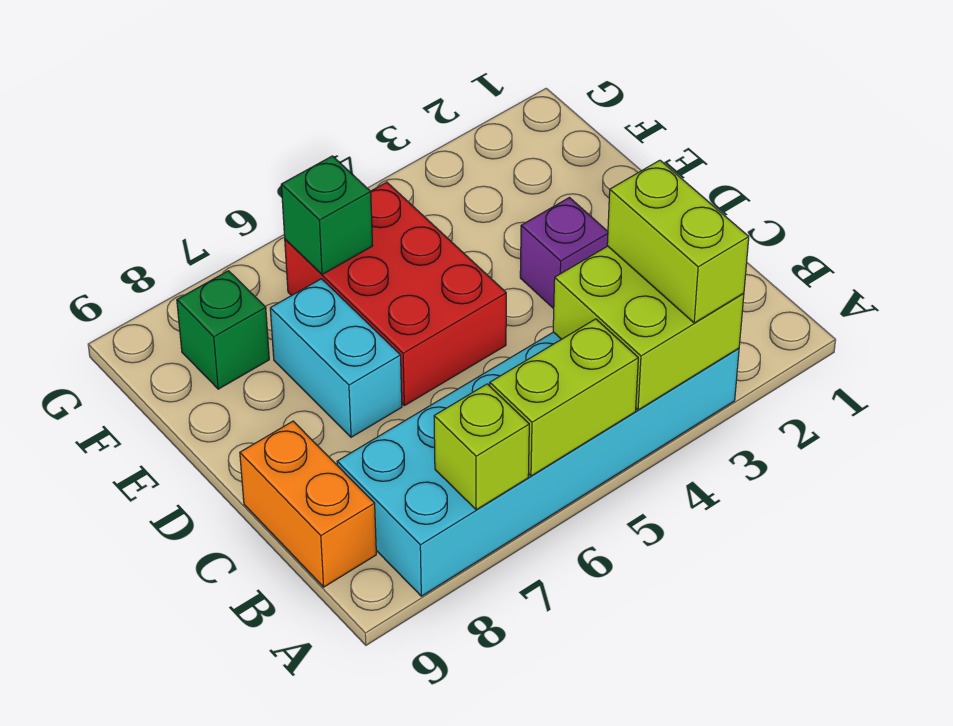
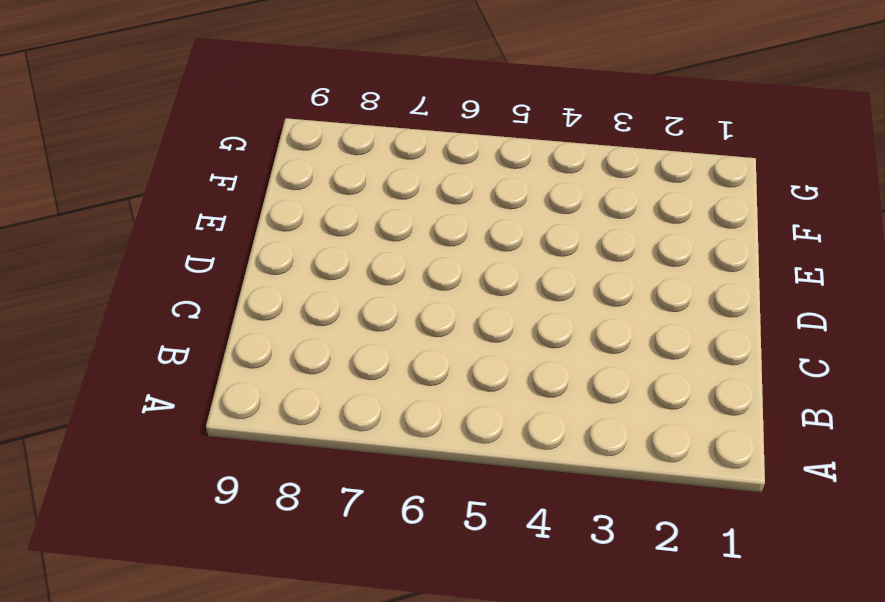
none -> cyan brick A3:B8 level 1
none -> orange brick B9:C9 level 1

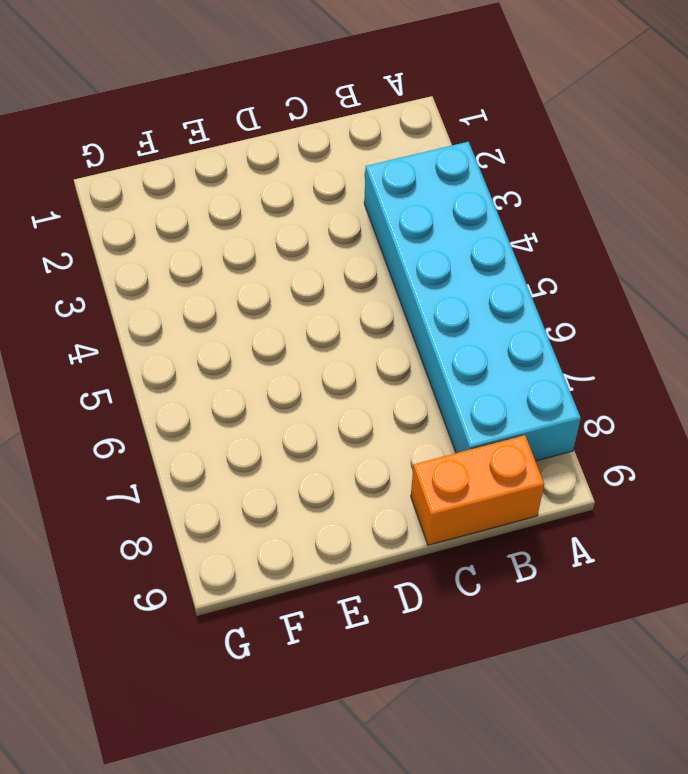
none -> purple brick D3 level 1
none -> red brick D5:F6 level 1

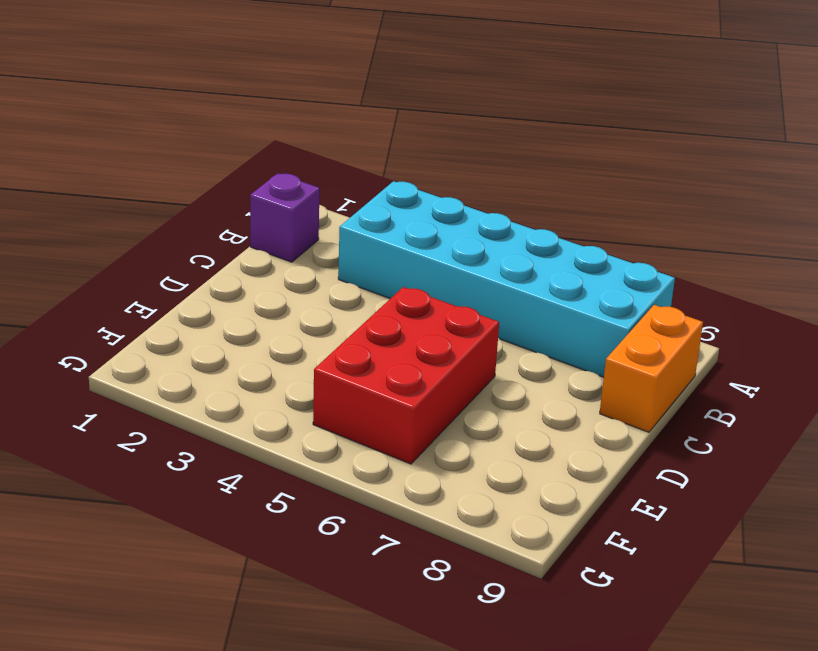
purple brick B1 level 1 -> purple brick D3 level 1
none -> cyan brick D7:E7 level 1
none -> green brick F8 level 1

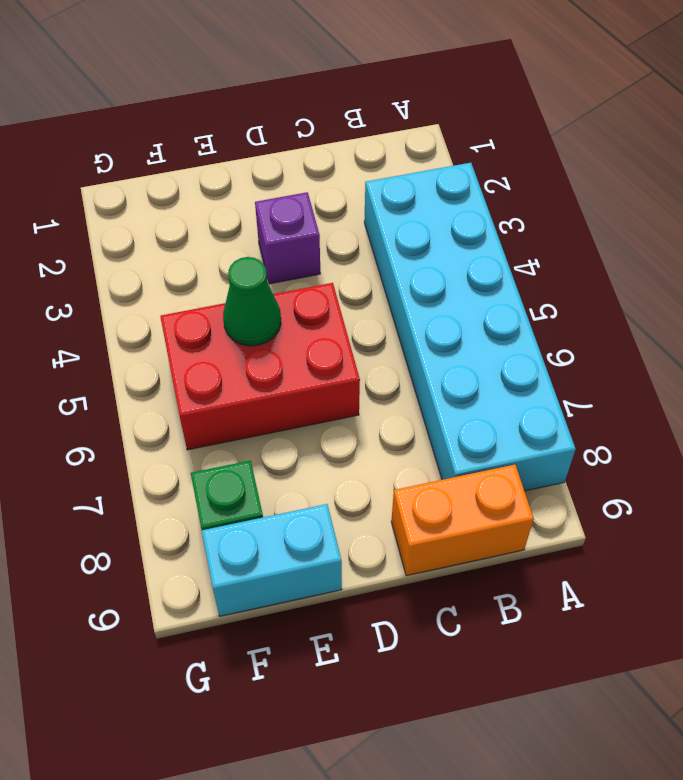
green cone E5 level 2 -> none
cyan brick E9:F9 level 1 -> cyan brick D7:E7 level 1
none -> lime brick A3:B4 level 2
none -> lime brick A5:A6 level 2

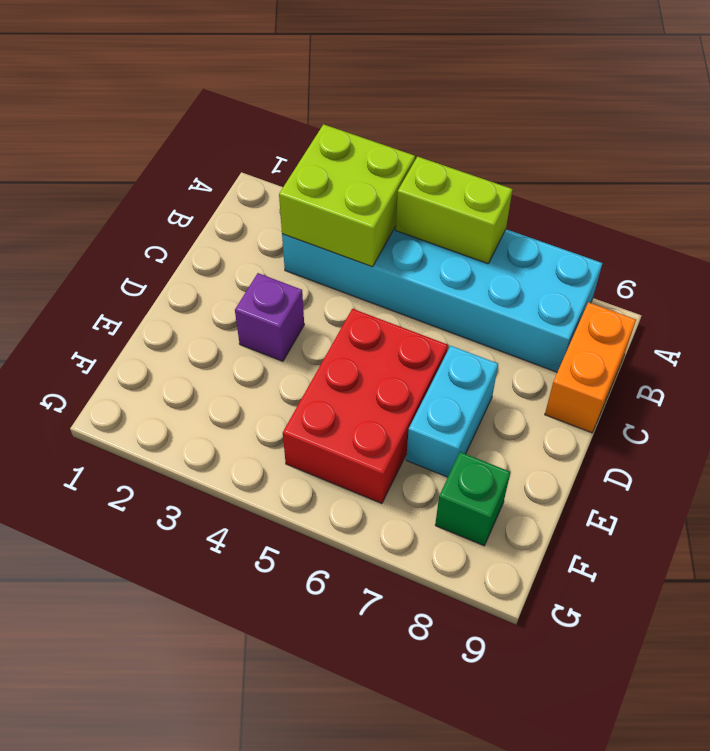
none -> lime brick A7 level 2
none -> green brick F6 level 2

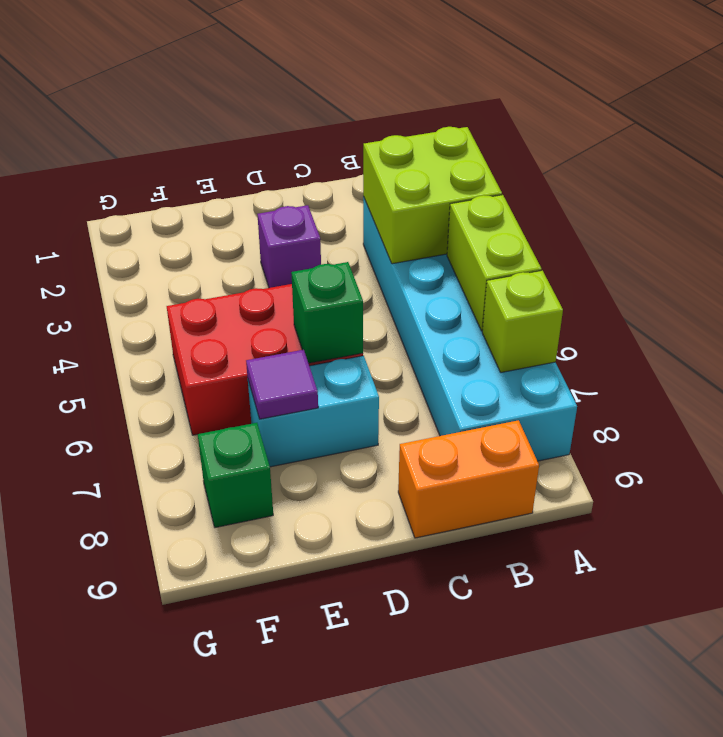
green brick D6 level 2 -> green brick F6 level 2
purple tile E7 level 2 -> none
none -> lime brick A3:B3 level 3

